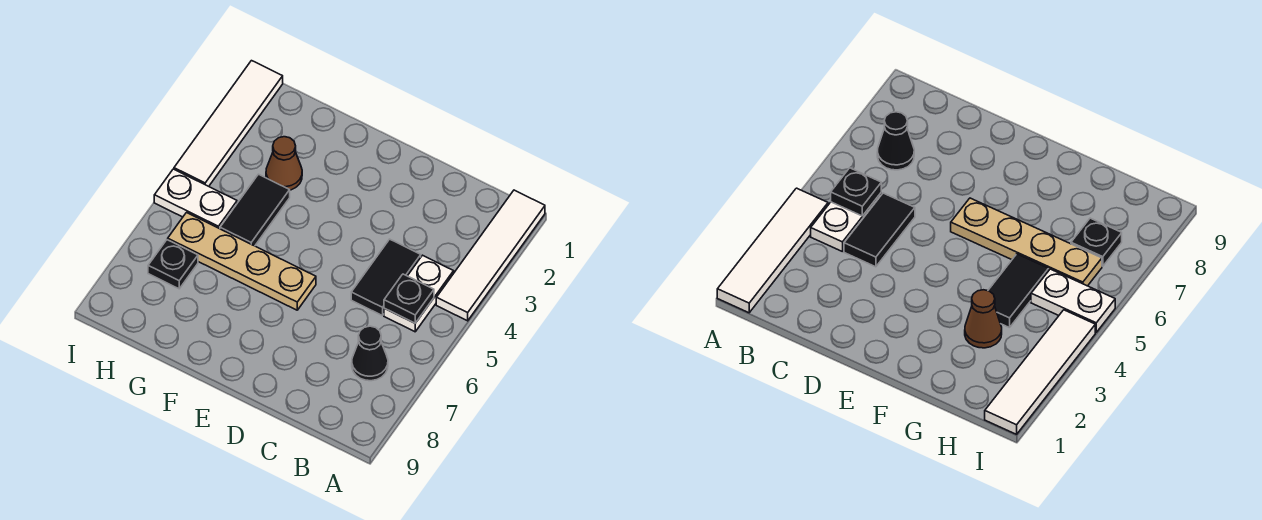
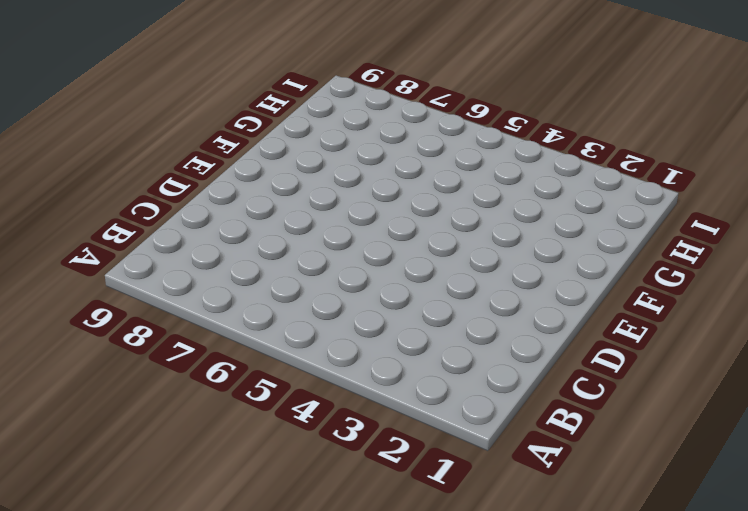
none -> white tile A1:A4 level 1
none -> white plate B4:B5 level 1

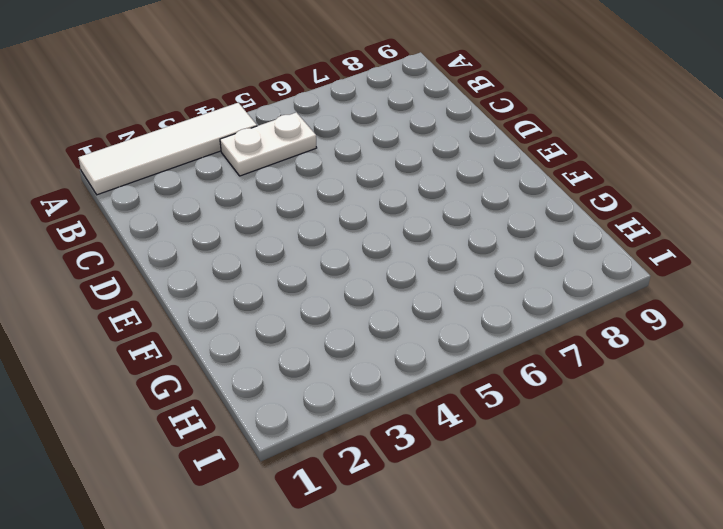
none -> black cone B7 level 1
none -> black tile C4:C5 level 1

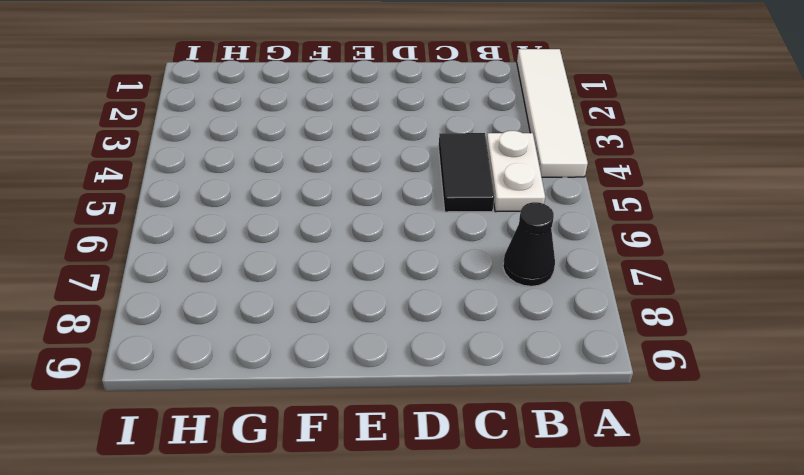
none -> tan plate E6:H6 level 1
none -> brown cone G3 level 1

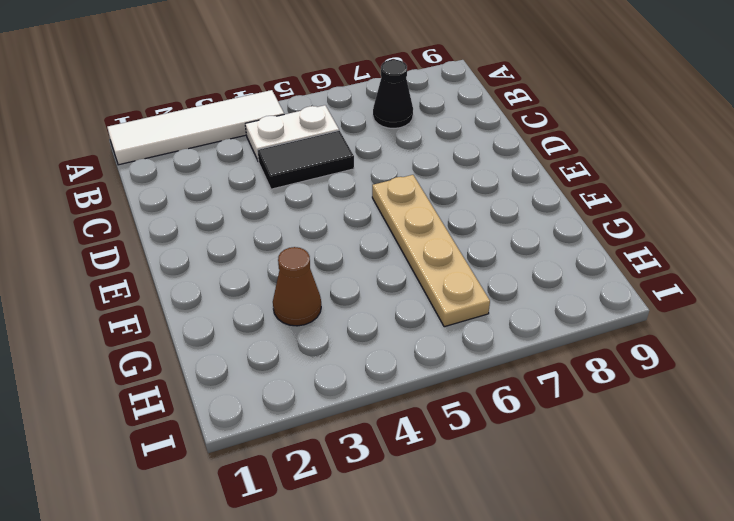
none -> black tile G4:G5 level 1
none -> white plate H5:I5 level 1

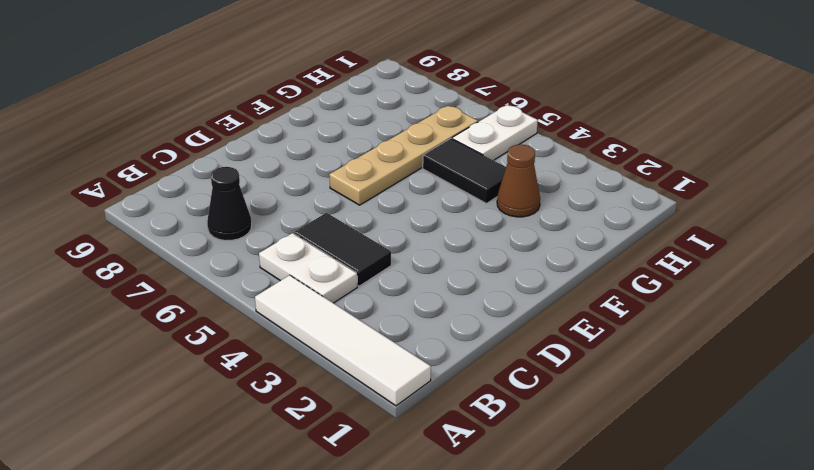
none -> black plate H7 level 1
none -> white tile I1:I4 level 1

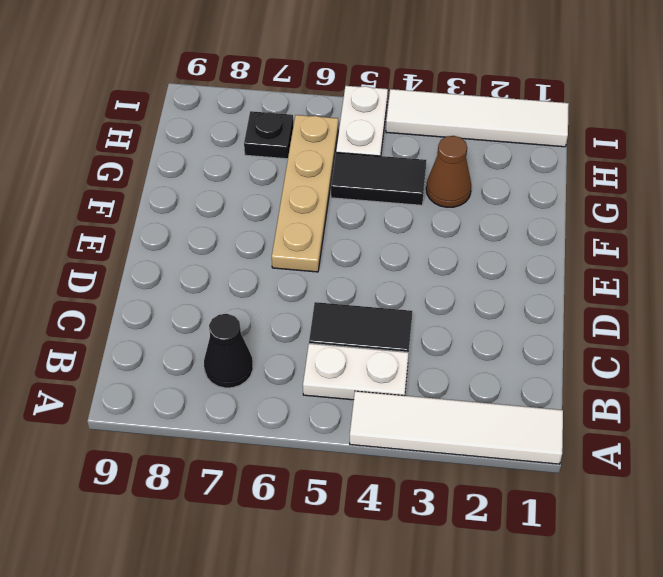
none -> black plate B5 level 2

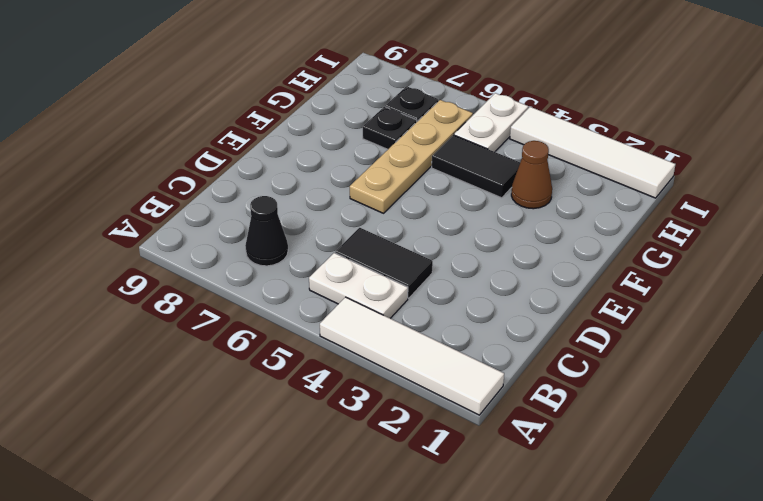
black plate G7 level 1 -> black plate B5 level 2

